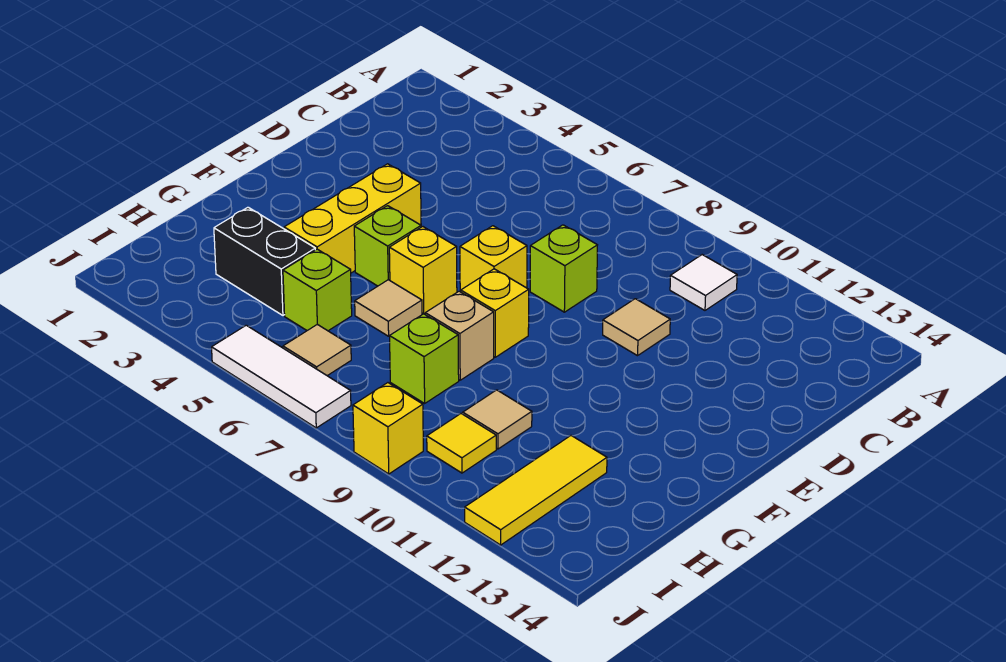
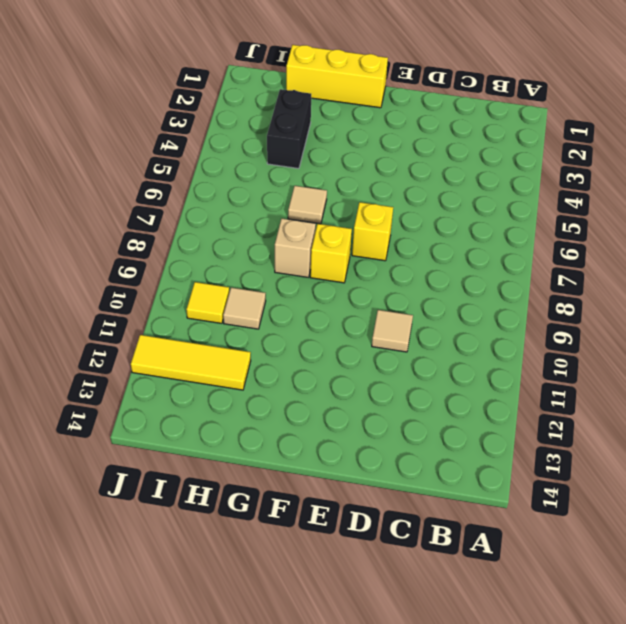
yellow brick F1:H1 level 1 -> yellow brick E4:G4 level 1
none -> white tile B10 level 1
none -> lime brick D8 level 1
none -> lime brick F5 level 1

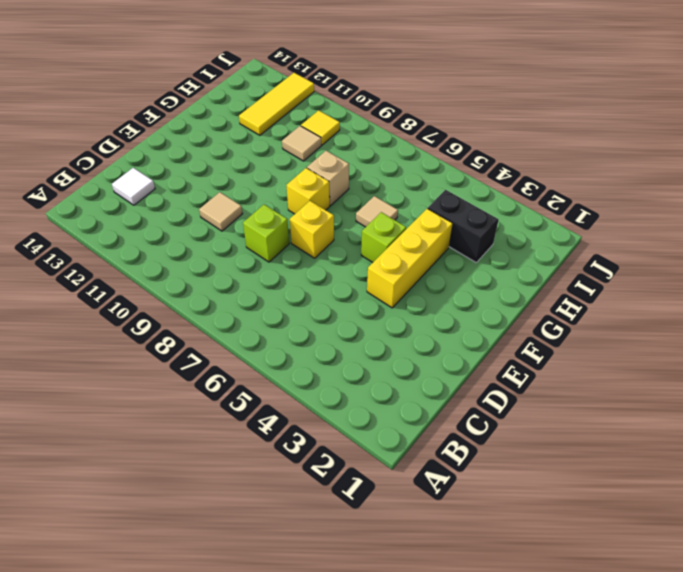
white tile C13 level 1 -> white tile B10 level 1
none -> yellow brick F6 level 1
none -> lime brick H5 level 1
none -> lime brick H8 level 1

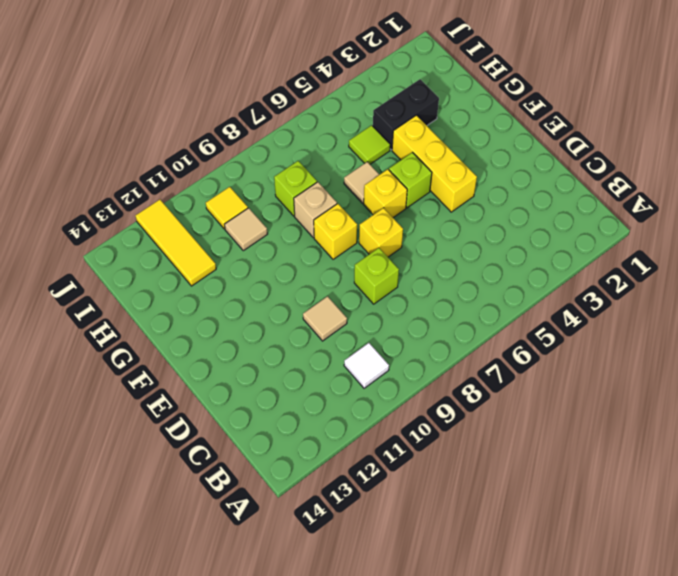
lime tile H5 level 1 -> lime brick H5 level 1
none -> tan tile I6 level 1
none -> white tile J5:J7 level 1
none -> yellow brick J9 level 1

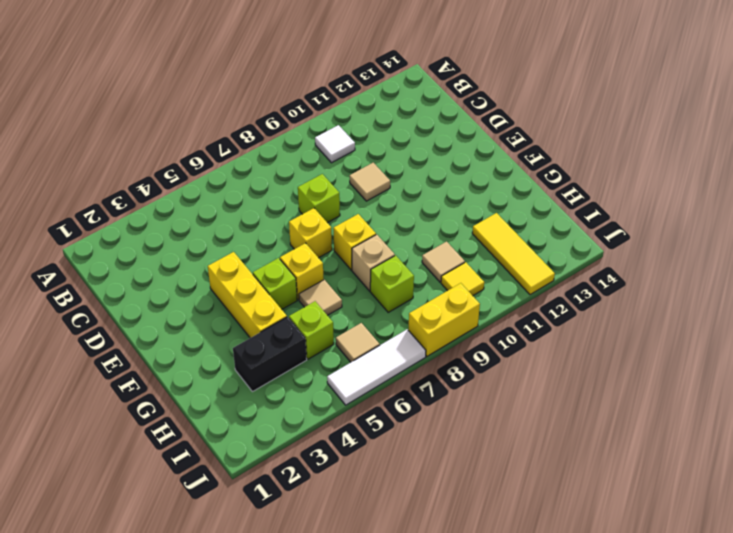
yellow brick J8:J9 level 1 -> yellow brick J9 level 1

